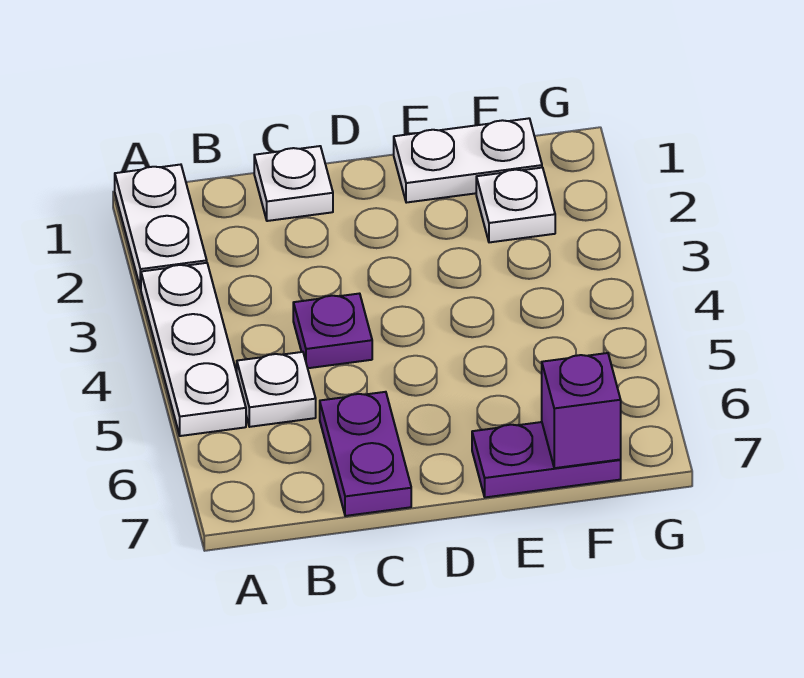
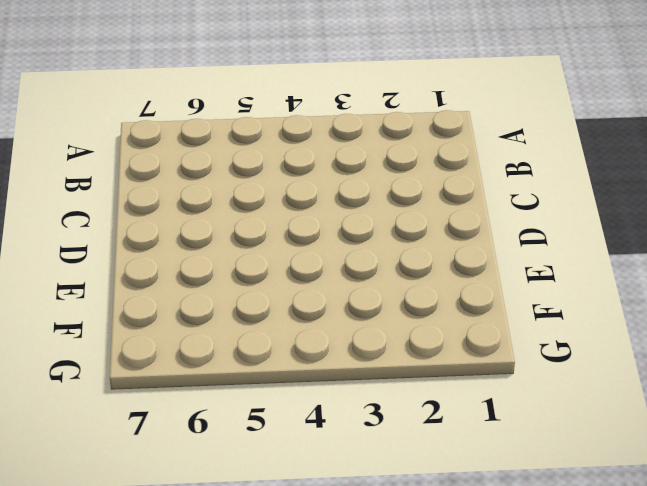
none -> white plate A1:A2 level 1
none -> white plate A3:A5 level 1

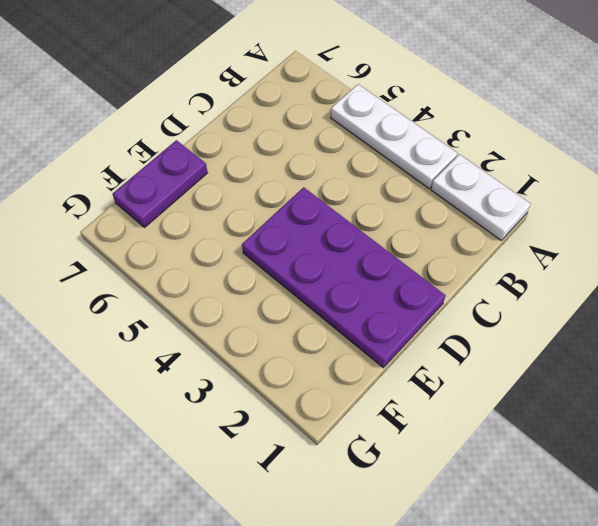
purple plate D1:E4 level 1 -> white plate E1:F1 level 1
none -> white plate B5 level 1
none -> white plate C1 level 1

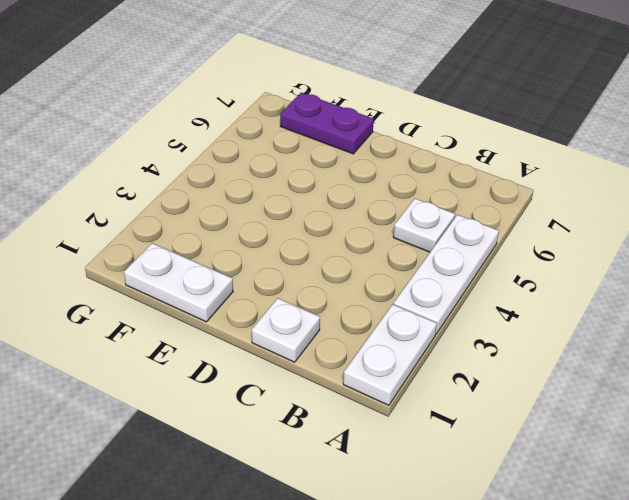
none -> purple plate C4 level 1
none -> purple plate C6:C7 level 1

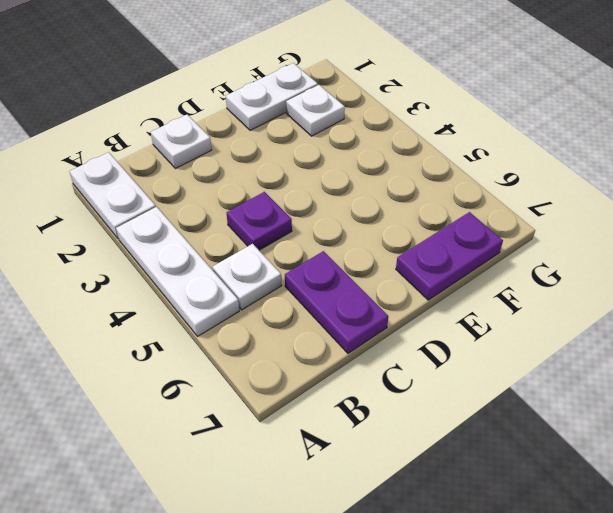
none -> purple brick F7 level 2

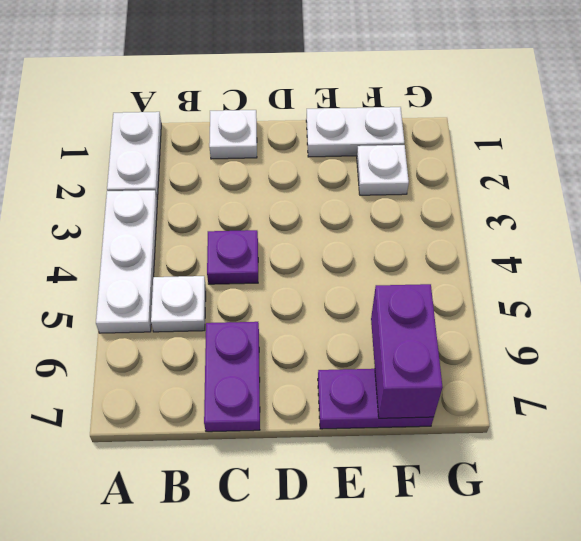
purple brick F6:F7 level 2 -> purple brick F7 level 2

